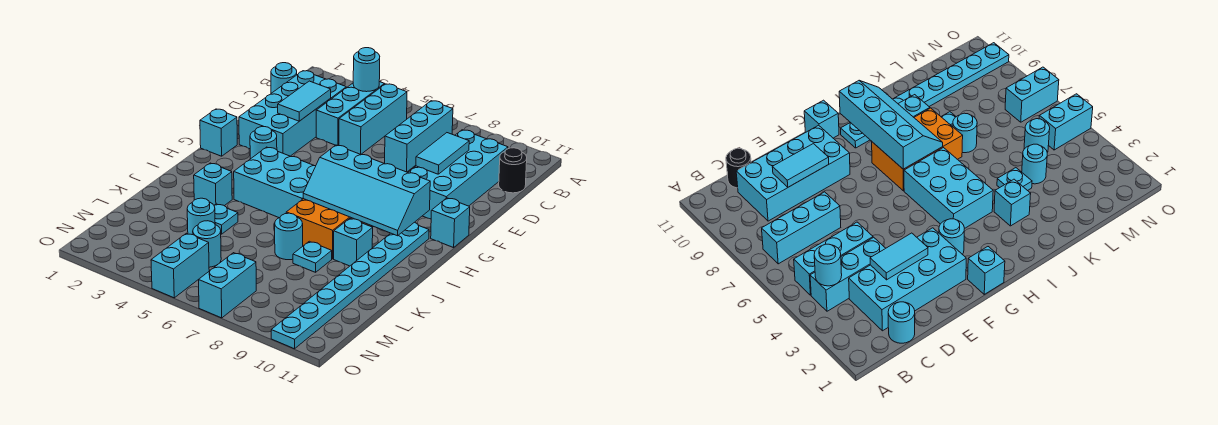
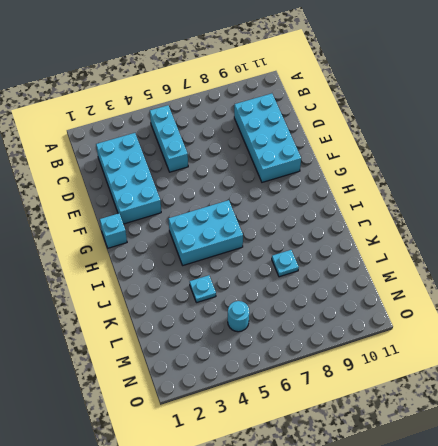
none -> cyan brick B4:D4 level 1
none -> cyan brick B7:D7 level 1
none -> cyan round brick C1 level 1

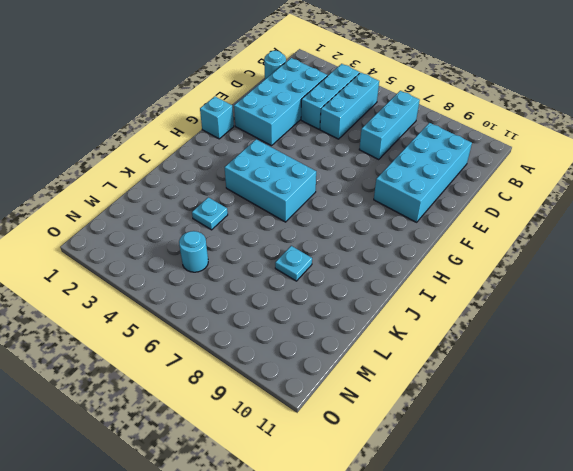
none -> black round brick C11 level 1
none -> cyan round brick G3 level 1
none -> cyan brick G11 level 1

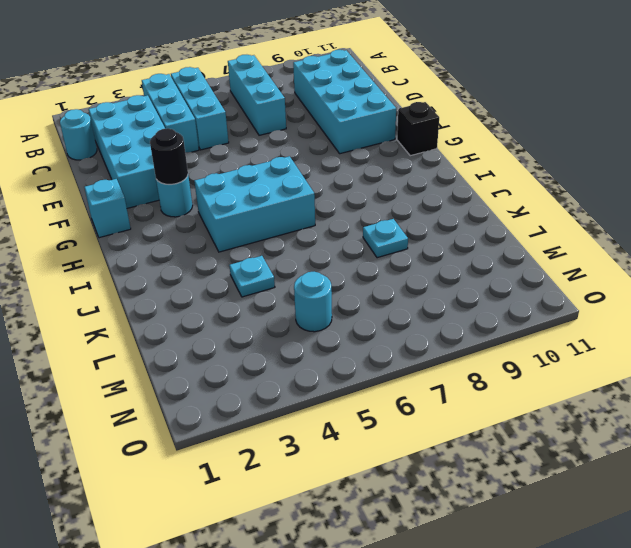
black round brick G3 level 2 -> black round brick C11 level 1
black brick G11 level 1 -> cyan brick G11 level 1
none -> orange brick H7:J8 level 1
none -> cyan plate H10:O10 level 1
none -> cyan brick J3 level 1

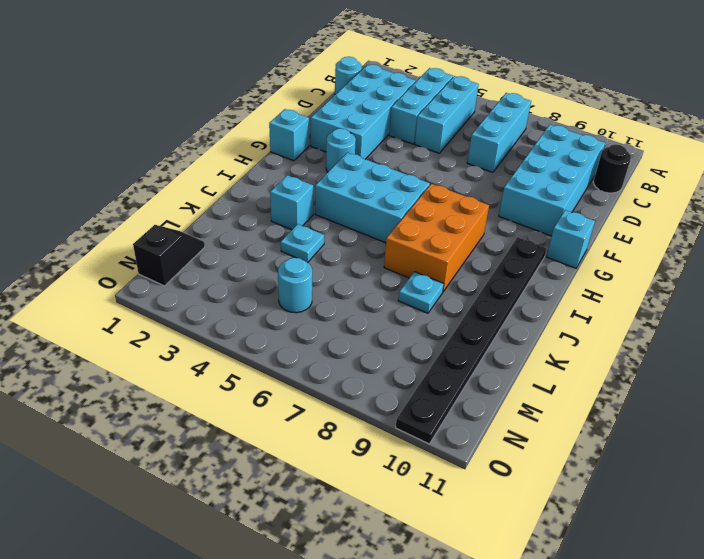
black plate H10:O10 level 1 -> cyan plate H10:O10 level 1
black slope M1:N1 level 1 top N -> none
none -> cyan brick J9 level 1
none -> cyan round brick K7 level 1
none -> cyan round brick L4 level 1

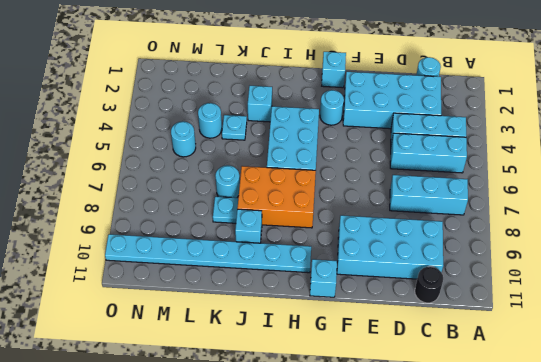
none -> cyan brick N5:O5 level 1
none -> cyan brick N7:O7 level 1
none -> cyan round brick B4 level 2

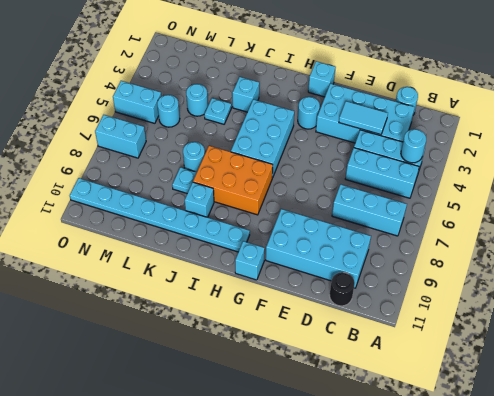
none -> cyan tile D9:E9 level 2
none -> cyan slope H7:I10 level 2 top H

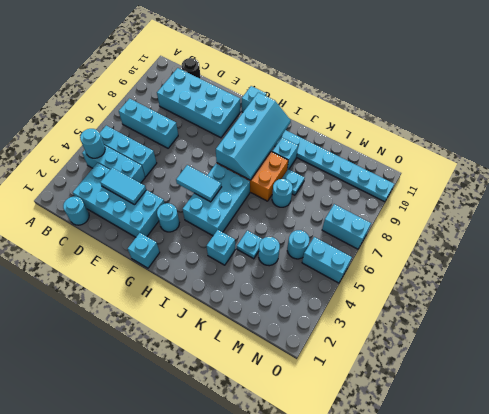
cyan tile G5:H5 level 2 -> cyan tile D9:E9 level 2

